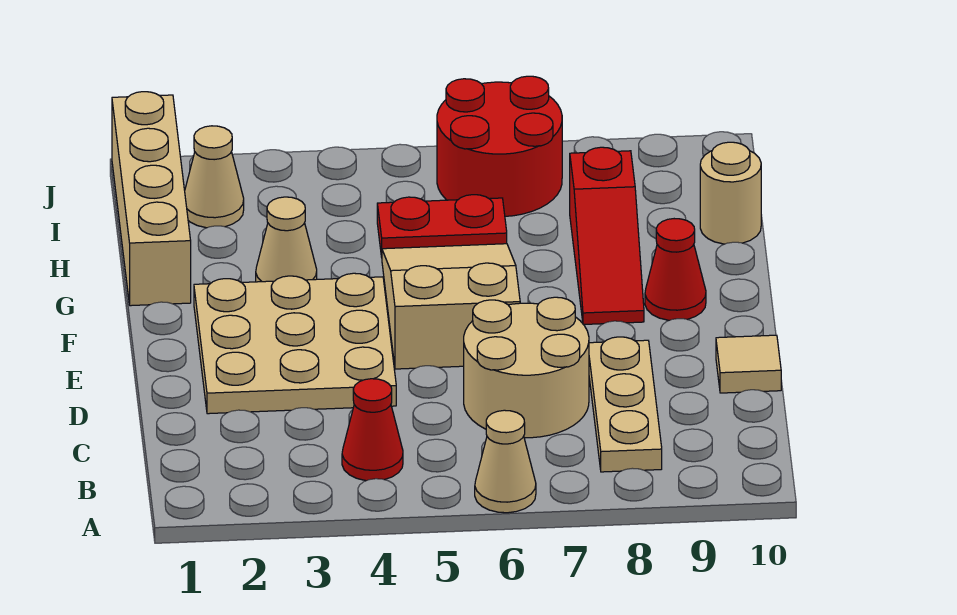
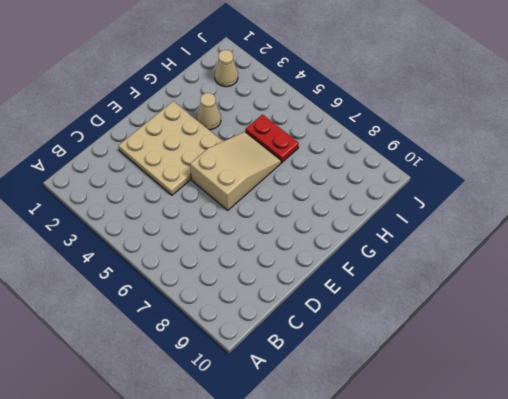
none -> tan cone A6 level 1
none -> red cone B4 level 1
none -> tan plate B8:D8 level 1

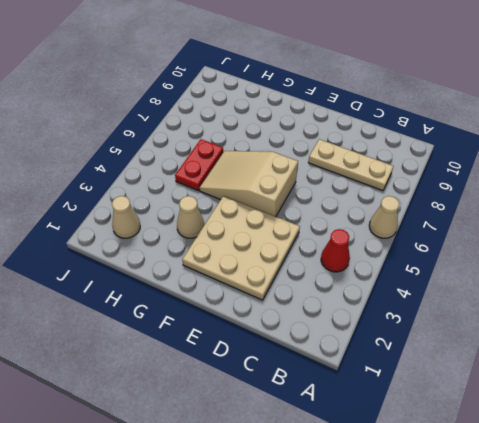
none -> tan round brick C6:D7 level 1
none -> tan tile D10 level 1
none -> red slope F8:H8 level 1 top H

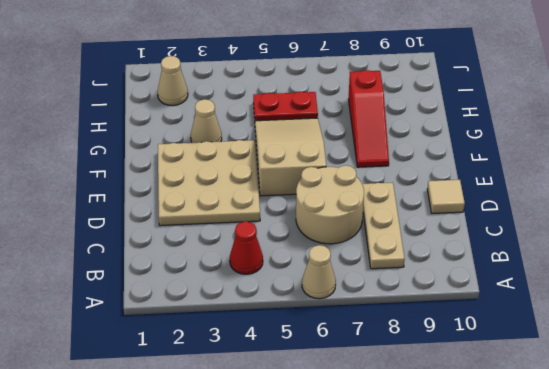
none -> red cone F9 level 1
none -> tan brick G1:J1 level 1
none -> tan round brick H10 level 1

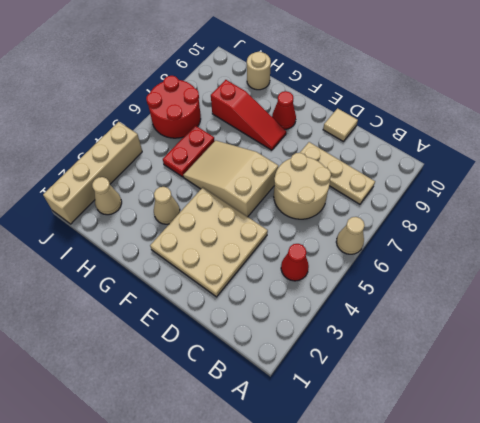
tan brick J1:J4 level 1 -> tan brick G1:J1 level 1

